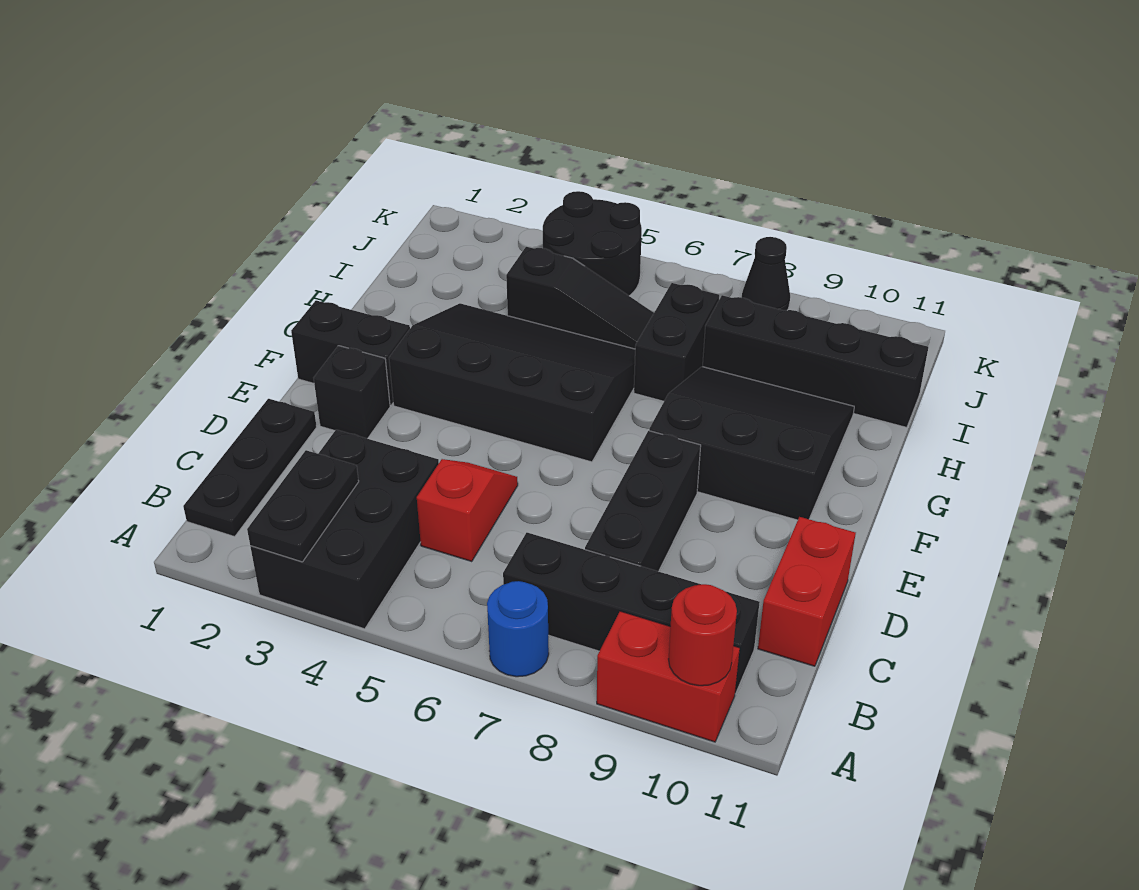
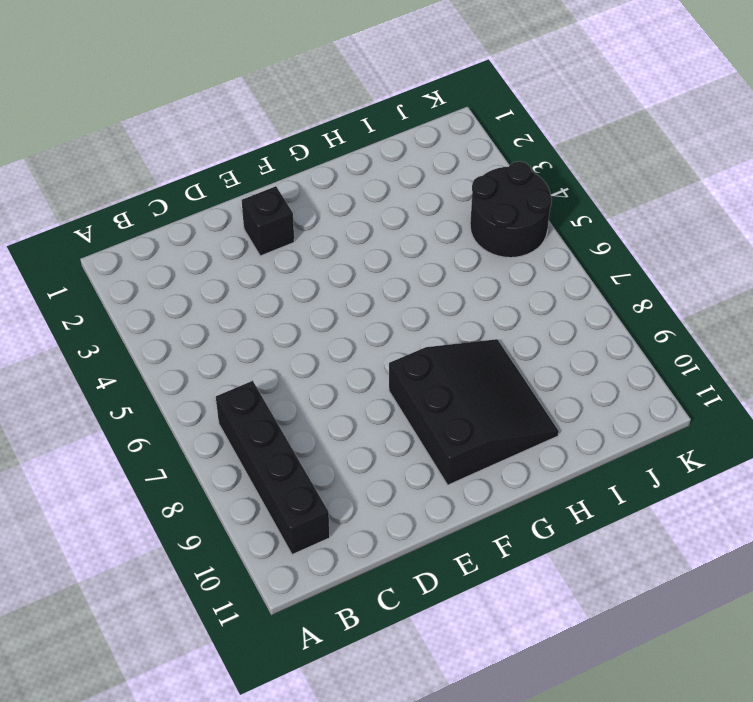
none -> black brick A3:C4 level 1
none -> blue round brick A7 level 1
none -> red brick A9:A10 level 1

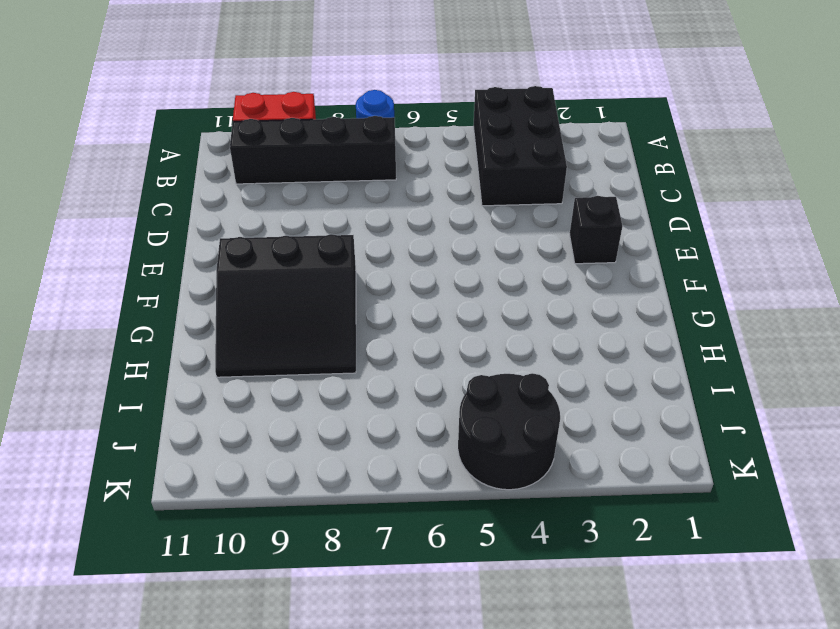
none -> black plate B1:D1 level 1
none -> red slope C5:D5 level 1 top C
none -> black brick C8:E8 level 1

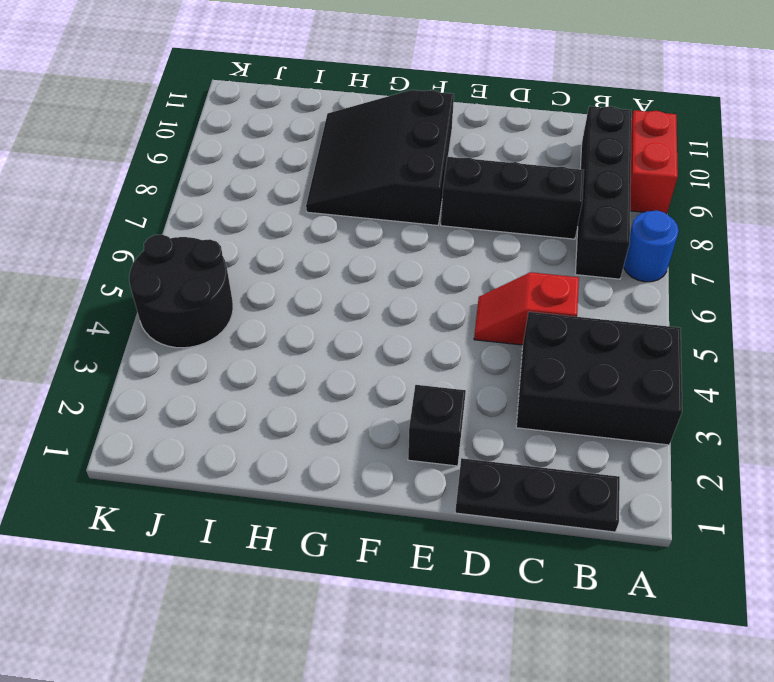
none -> red brick C11:D11 level 1
none -> black brick F1:F2 level 1
none -> black slope F3:H6 level 1 top F

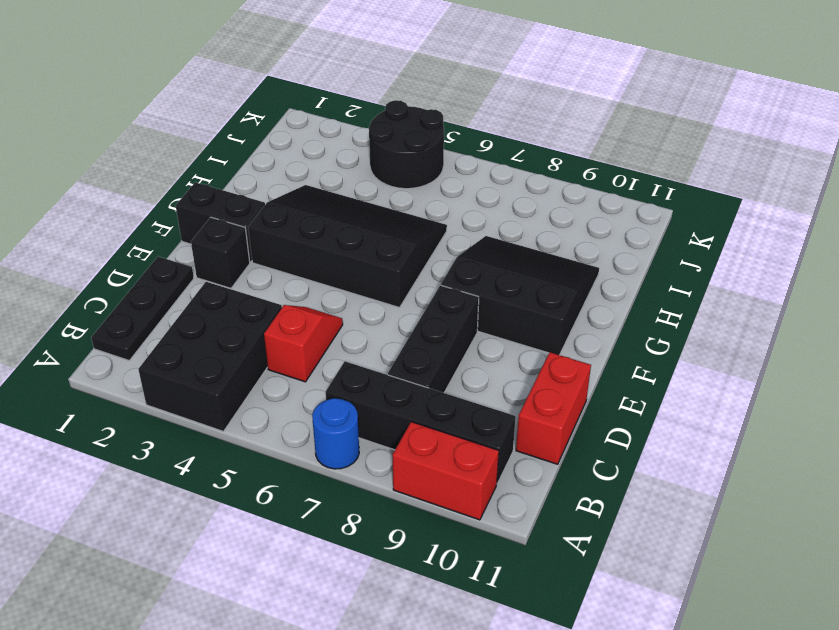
none -> black brick H7:I7 level 1
none -> black slope I4:I6 level 1 top 4
none -> black brick I8:I11 level 1

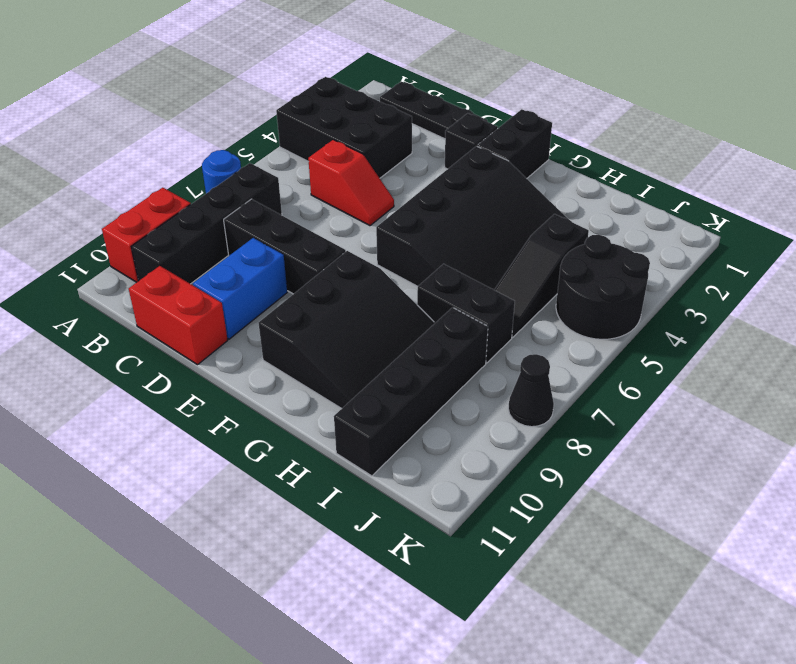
blue brick D9:D10 level 1 -> none
none -> black plate A3:B3 level 2
none -> red round brick A10 level 2

